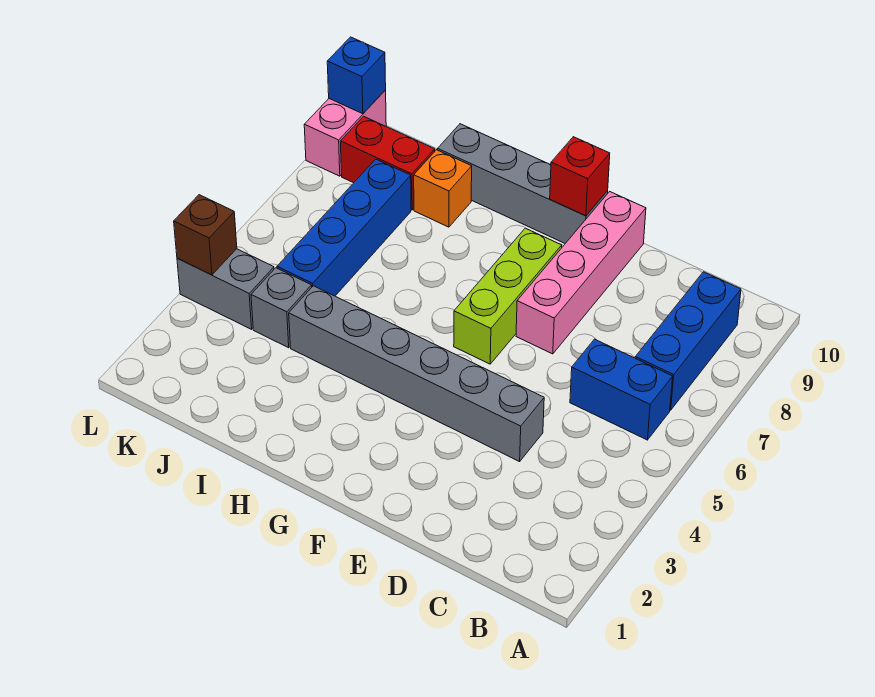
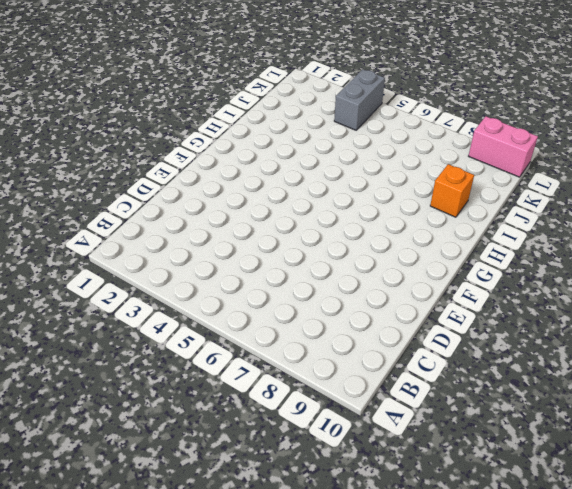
none -> blue brick B6:C6 level 1
none -> blue brick B7:B9 level 1
none -> grey brick D4:I4 level 1

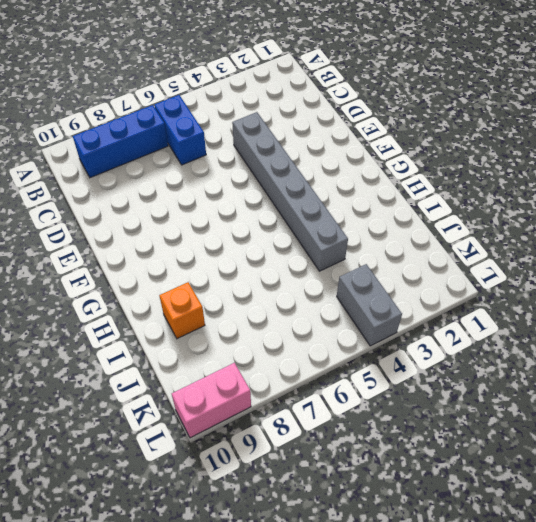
none -> pink brick E7:E10 level 1
none -> lime brick F6:F8 level 1
none -> grey brick F10:I10 level 1

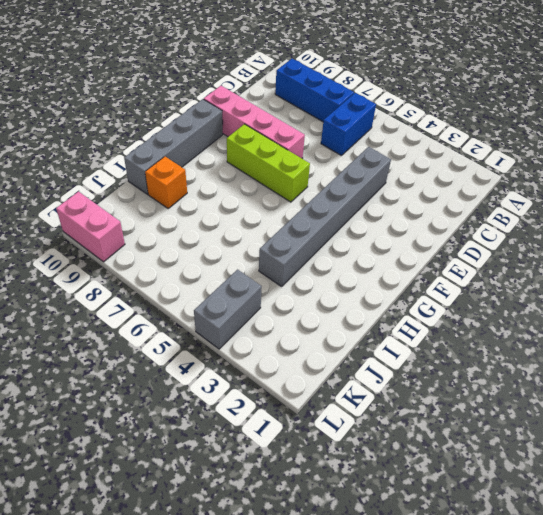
none -> grey brick J4 level 1
none -> blue brick J5:J8 level 1
none -> red brick J9:K9 level 1

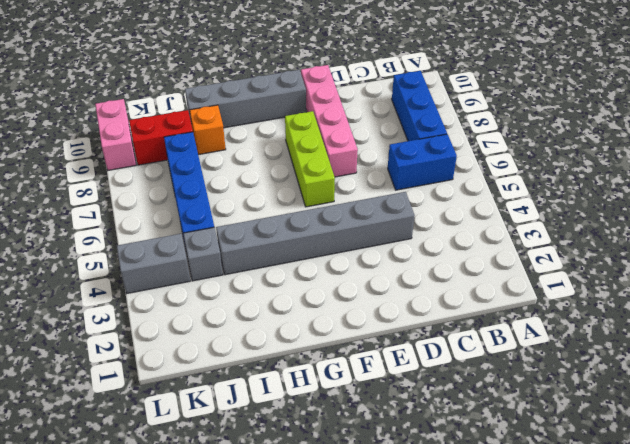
none -> red brick F10 level 2
none -> brown brick L4 level 2
none -> blue brick L10 level 2

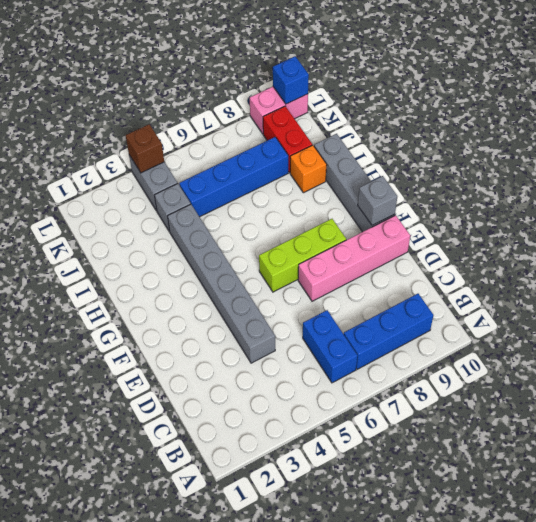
grey brick F10 level 2 -> red brick F10 level 2

